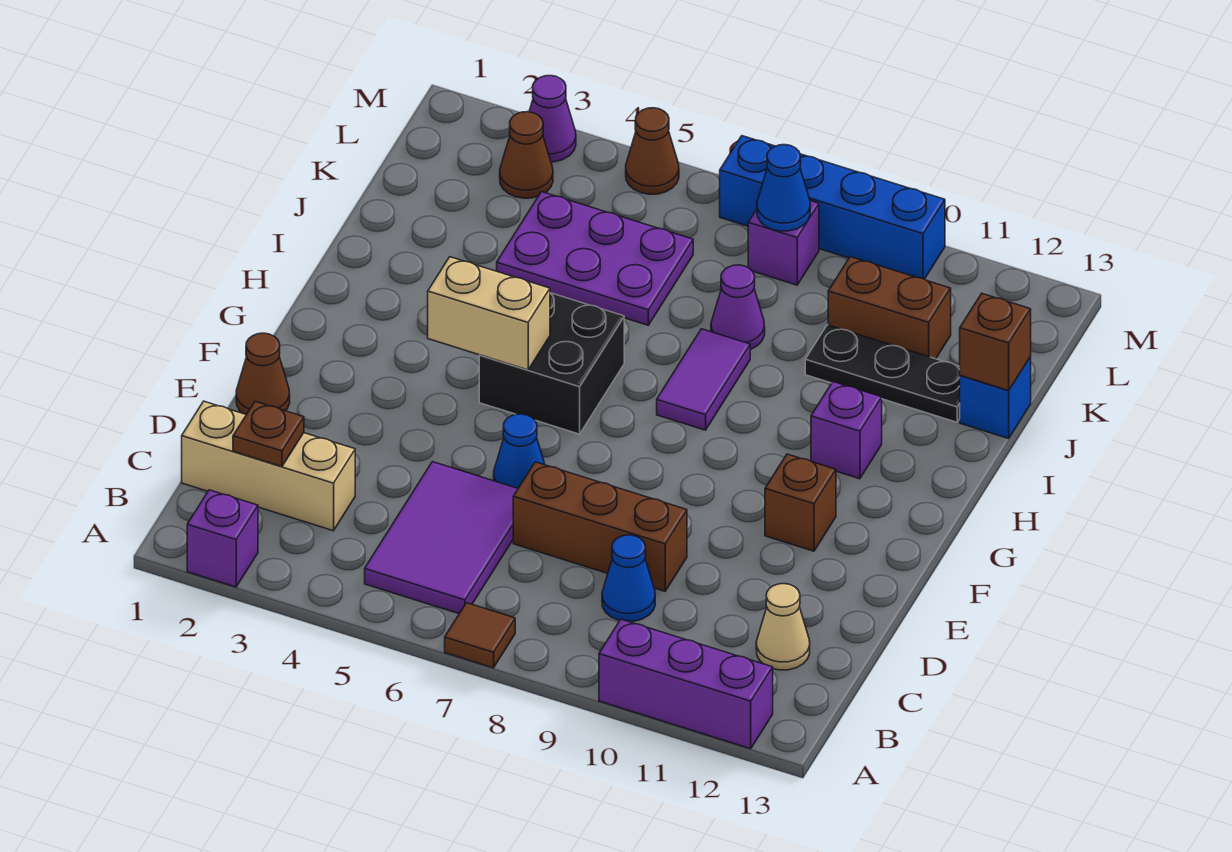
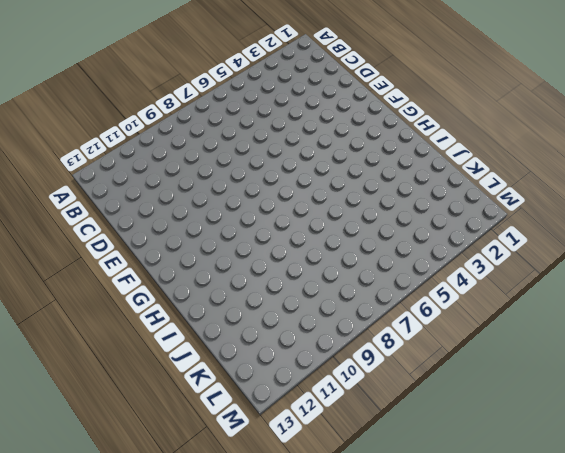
none -> purple brick A2 level 1
none -> brown tile A7 level 1
none -> purple brick A10:A12 level 1

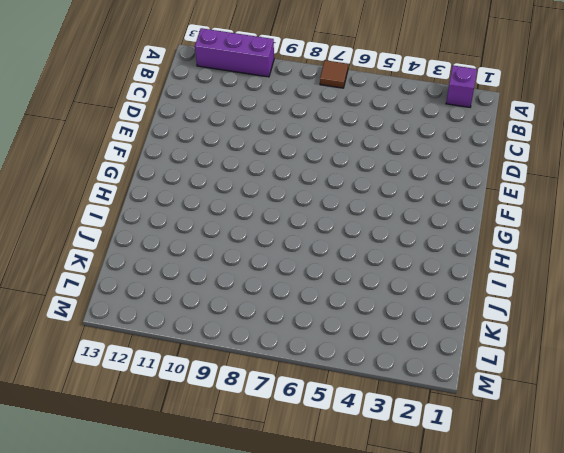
none -> purple tile B5:D6 level 1
none -> tan brick C1:C3 level 1
none -> blue cone C9 level 1

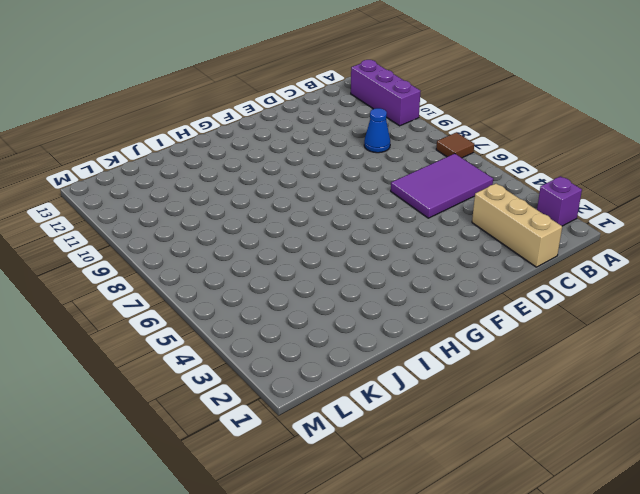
none -> tan cone C12 level 1
none -> brown brick D7:D9 level 1
none -> brown cone E1 level 1

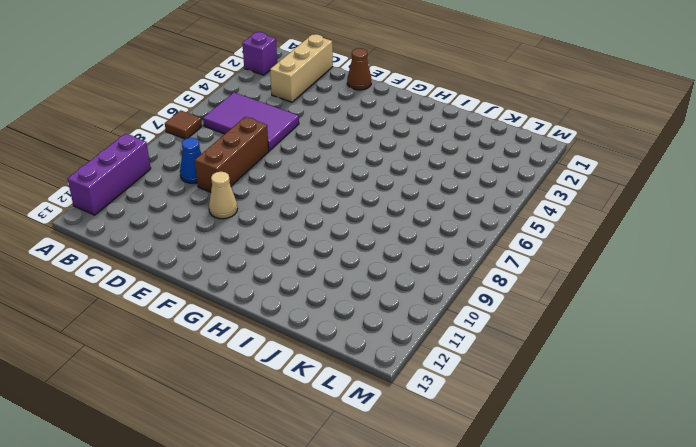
tan cone E10 level 1 -> tan cone C12 level 1
none -> blue cone E6 level 1
none -> brown brick F11 level 1
none -> black brick G5:H6 level 1

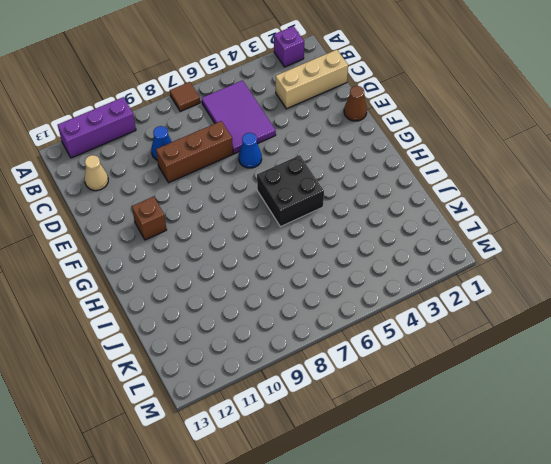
none -> purple tile H8:I8 level 1
none -> purple brick H11 level 1
none -> purple plate J4:K6 level 1

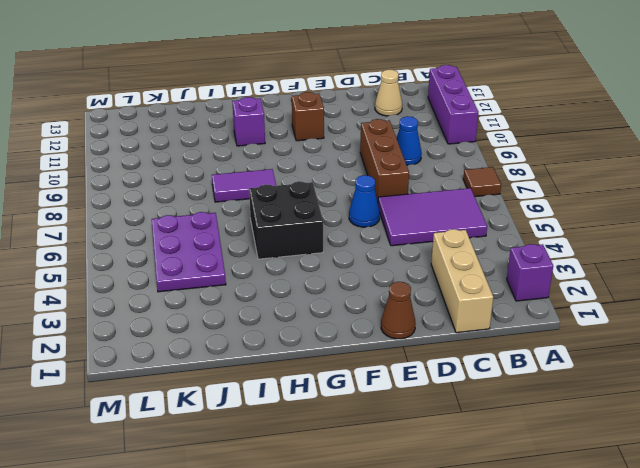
none -> purple cone J8 level 1
none -> black plate J10:J12 level 1
none -> blue brick J13 level 1

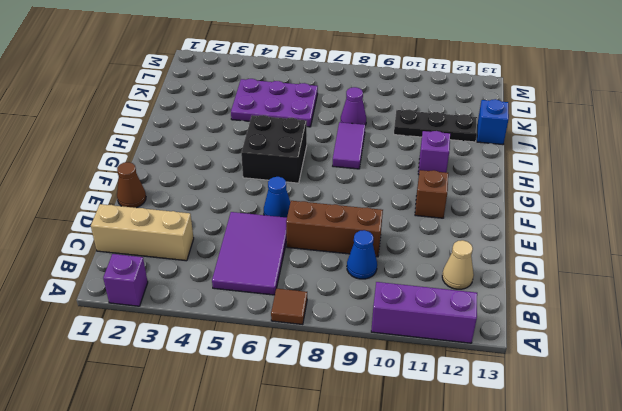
none -> brown brick K10:K11 level 1
none -> brown cone L3 level 1
none -> purple brick L8 level 1

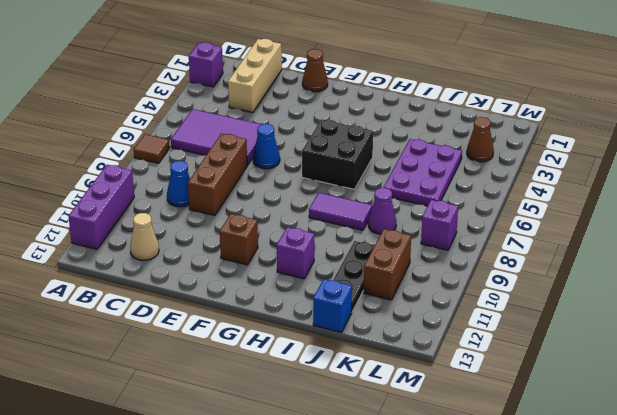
none -> purple cone M3 level 1
none -> brown cone M5 level 1
none -> blue brick M7:M10 level 1

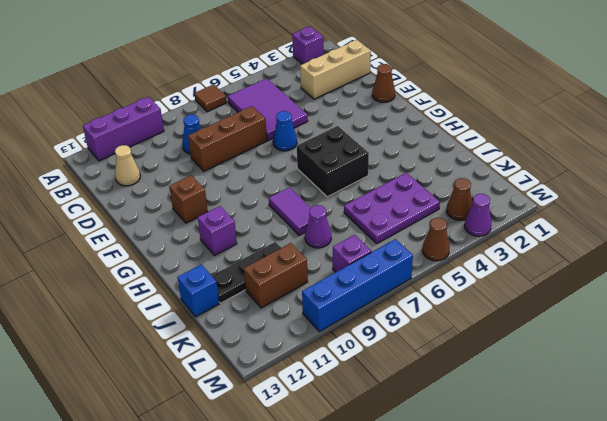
none -> brown plate C2 level 2
none -> tan brick G4:G5 level 2
none -> brown brick J13 level 2

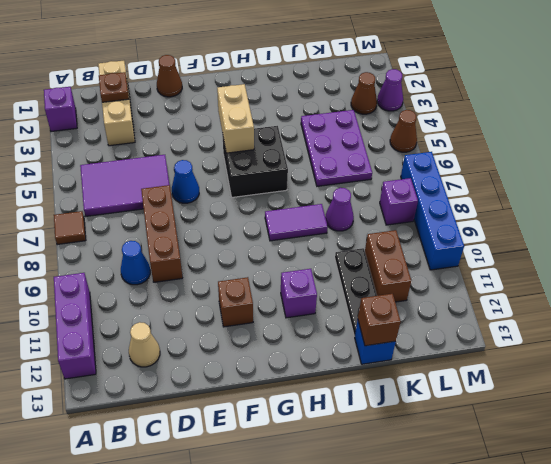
none -> blue cone L8 level 2

